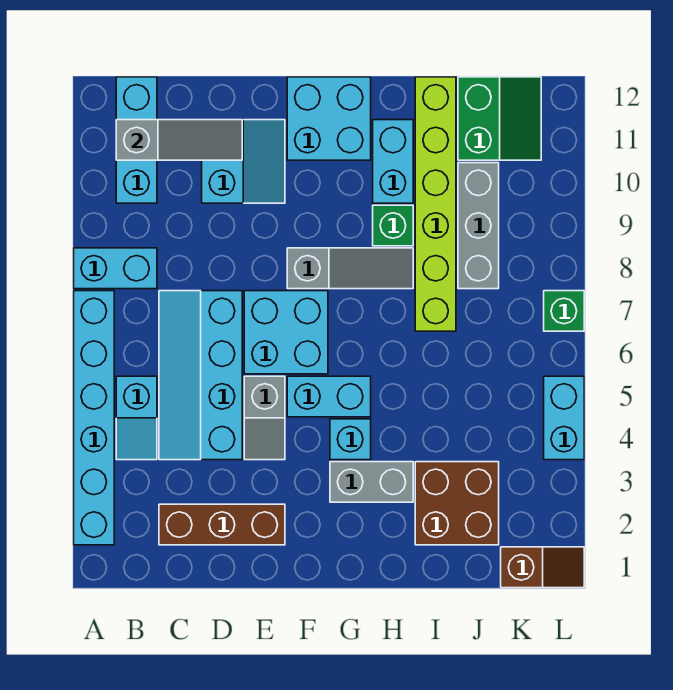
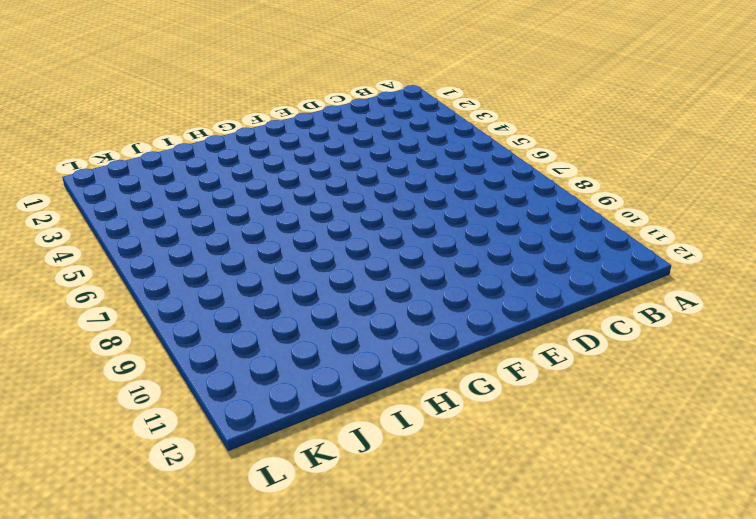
none -> cyan brick A2:A7 level 1
none -> cyan brick A8:B8 level 1
none -> cyan slope B4:B5 level 1 top 5

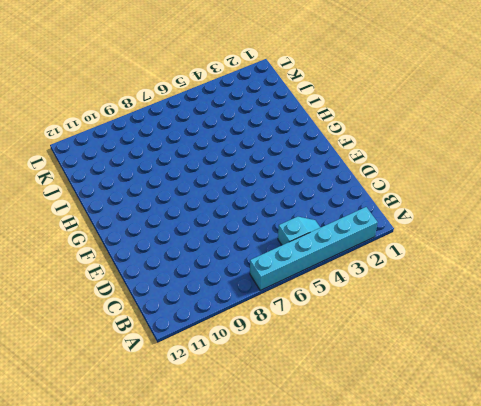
none -> cyan brick A8:B8 level 1
none -> cyan brick B10:B12 level 1
none -> brown brick C2:E2 level 1

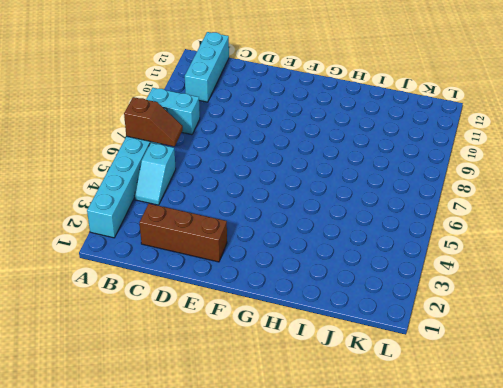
brown slope A6:B6 level 2 top A -> brown slope K1:L1 level 1 top K
none -> cyan slope C4:D7 level 1 top D
none -> cyan slope D10:E11 level 1 top D
none -> grey slope E4:E5 level 1 top 5

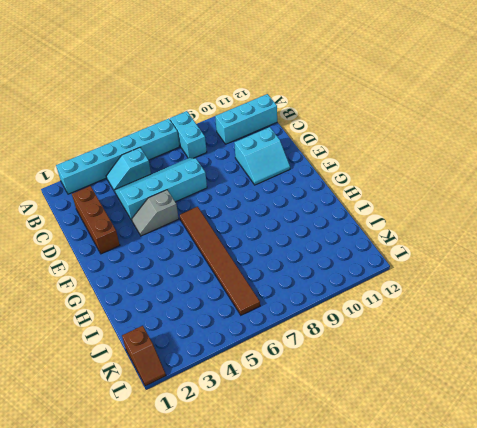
brown tile F6:K6 level 1 -> cyan brick E6:F7 level 1
none -> cyan brick F5:G5 level 1
none -> grey slope F8:H8 level 1 top F
none -> cyan brick F11:G12 level 1

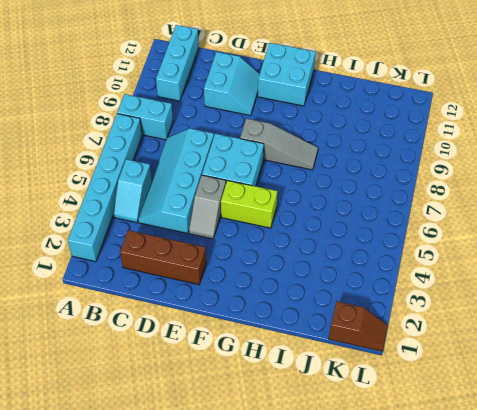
lime brick F5:G5 level 1 -> cyan brick F5:G5 level 1
none -> grey brick G3:H3 level 1
none -> cyan brick G4 level 1
none -> green brick H9 level 1

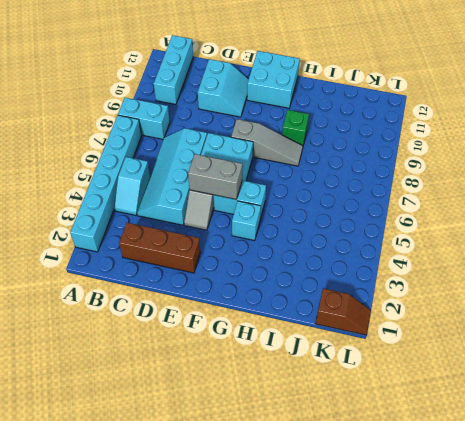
grey brick E5:F5 level 2 -> grey brick G3:H3 level 1
none -> cyan brick H10:H11 level 1
none -> brown brick I2:J3 level 1
none -> lime brick I7:I12 level 1

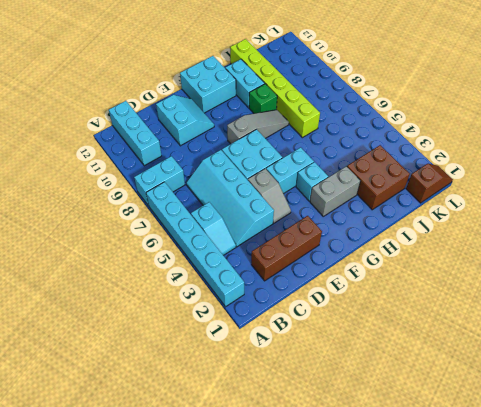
none -> grey brick J8:J10 level 1
none -> green slope J11:K12 level 1 top J
none -> cyan brick L4:L5 level 1

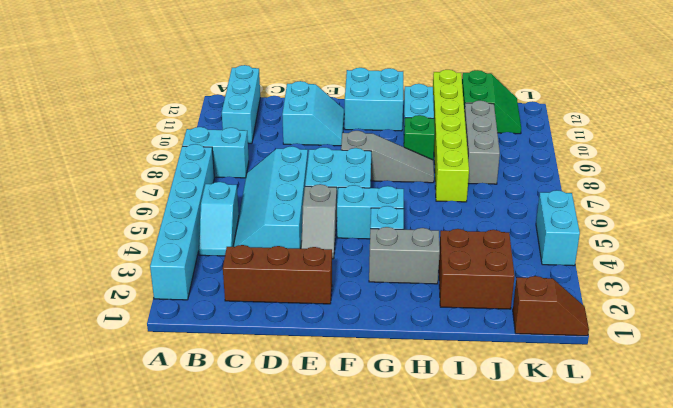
none -> green brick L7 level 1
none -> grey slope B11:D11 level 2 top B

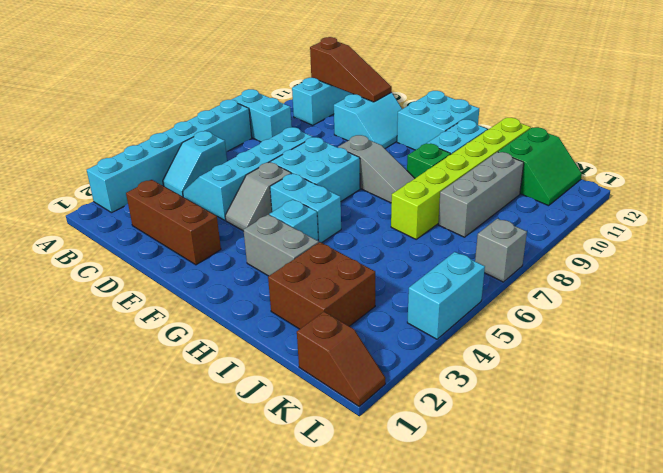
brown slope B11:D11 level 2 top B -> grey slope B11:D11 level 2 top B
grey brick L7 level 1 -> green brick L7 level 1

